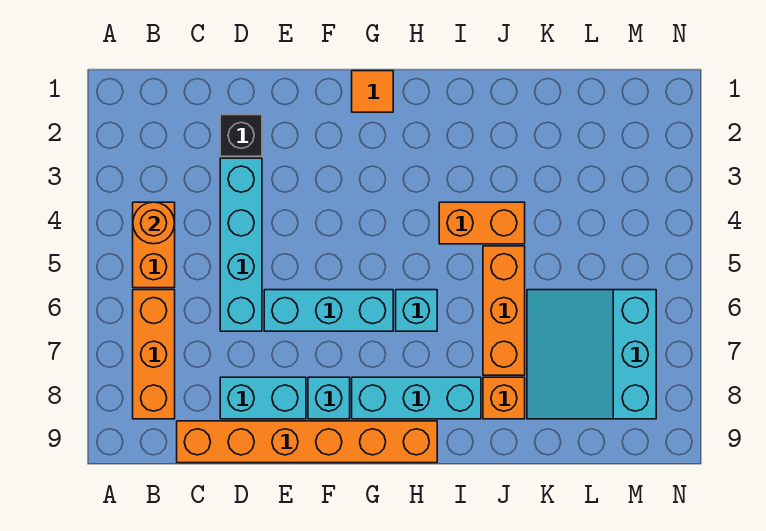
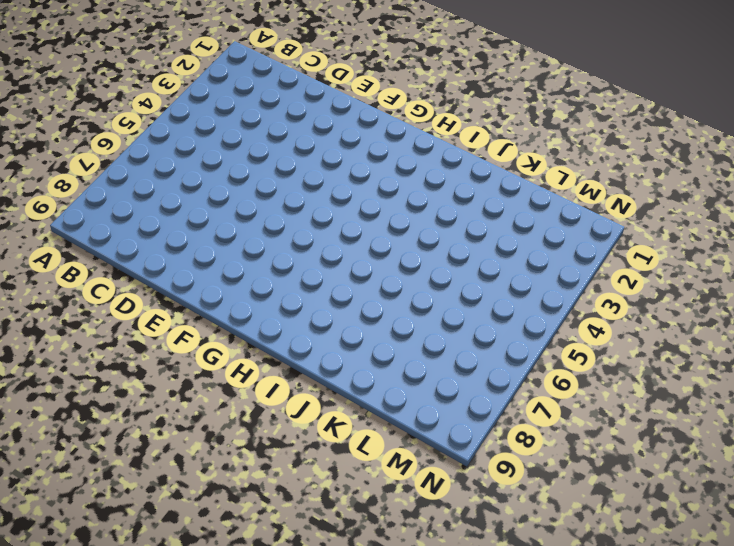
none -> orange brick B4:B5 level 1
none -> orange brick B6:B8 level 1
none -> orange brick C9:H9 level 1

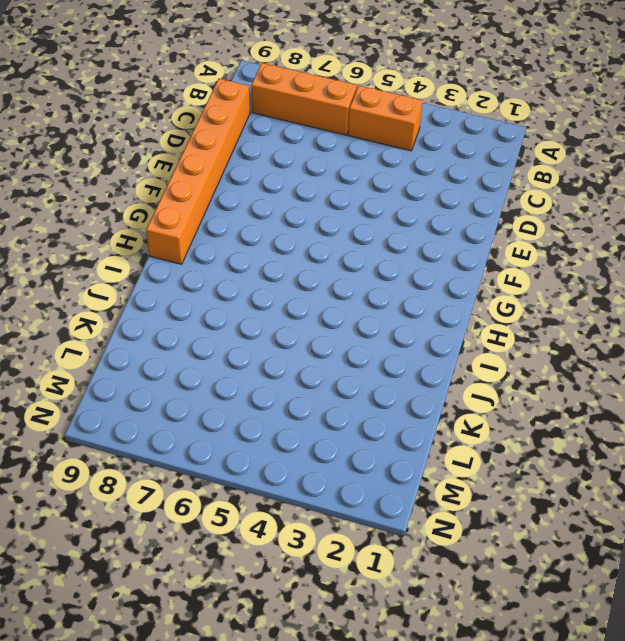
none -> black brick D2 level 1
none -> cyan brick D3:D6 level 1
none -> cyan brick D8:E8 level 1

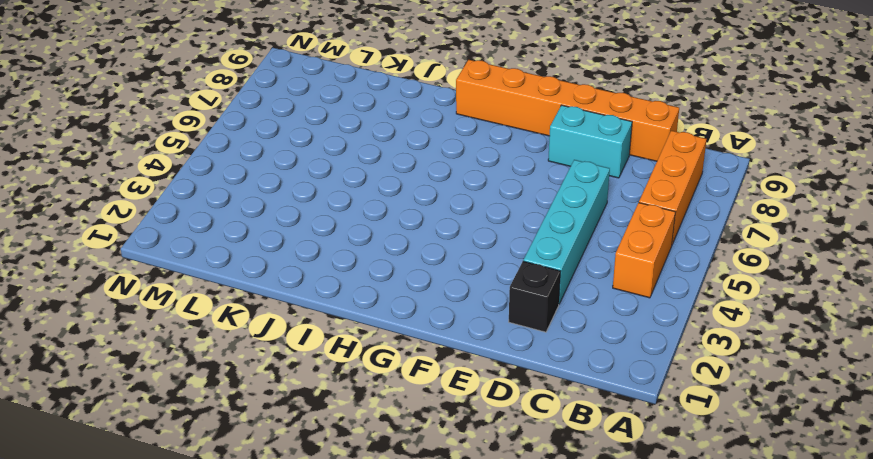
none -> cyan brick E6:G6 level 1
none -> cyan brick F8 level 1
none -> orange tile G1 level 1

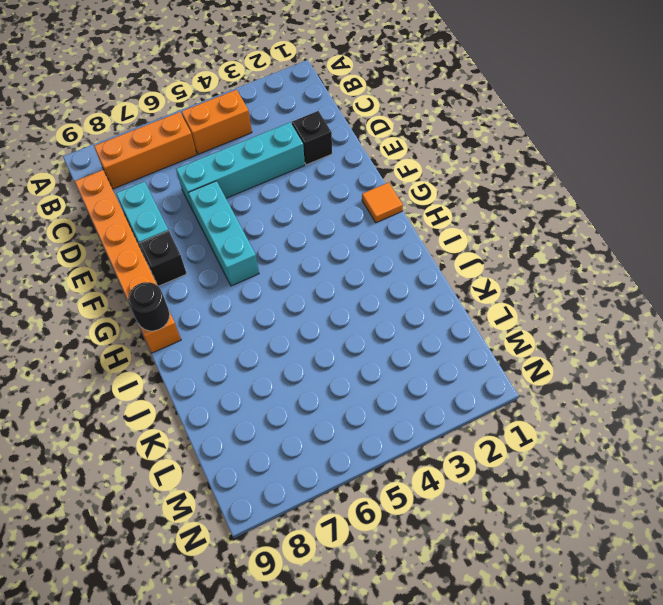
black brick F8 level 1 -> cyan brick F8 level 1
black round brick H9 level 2 -> none
none -> cyan brick G8:I8 level 1
none -> cyan brick H6 level 1
none -> orange brick I4:J4 level 1

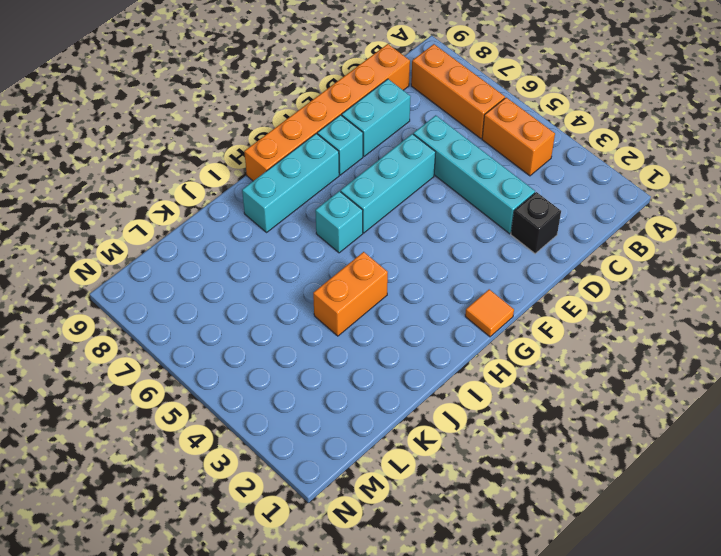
none -> orange brick J5:J7 level 1
none -> orange brick J8 level 1
none -> cyan slope K6:M8 level 1 top M

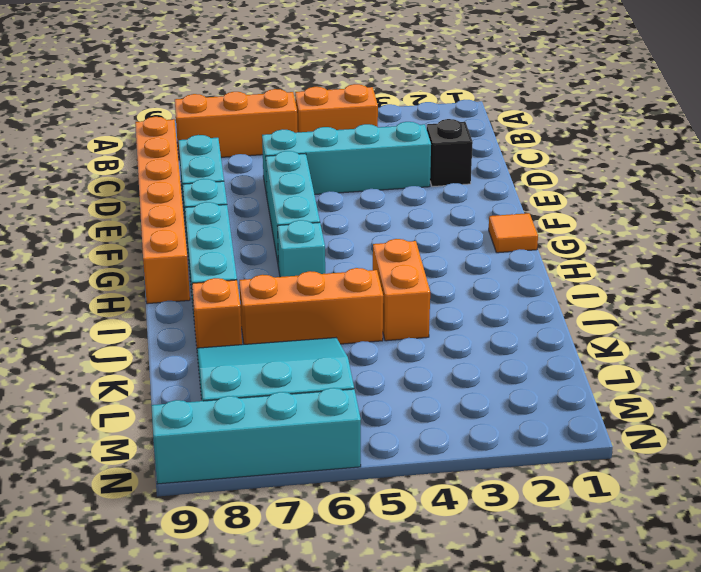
cyan brick N6:N9 level 1 -> none
none -> orange round brick B4 level 2

